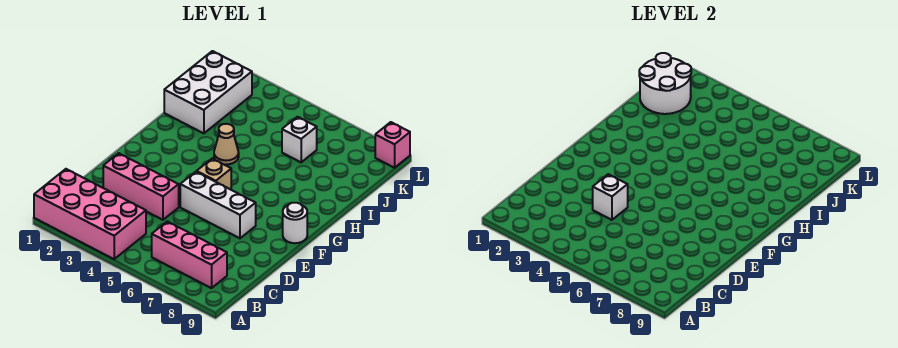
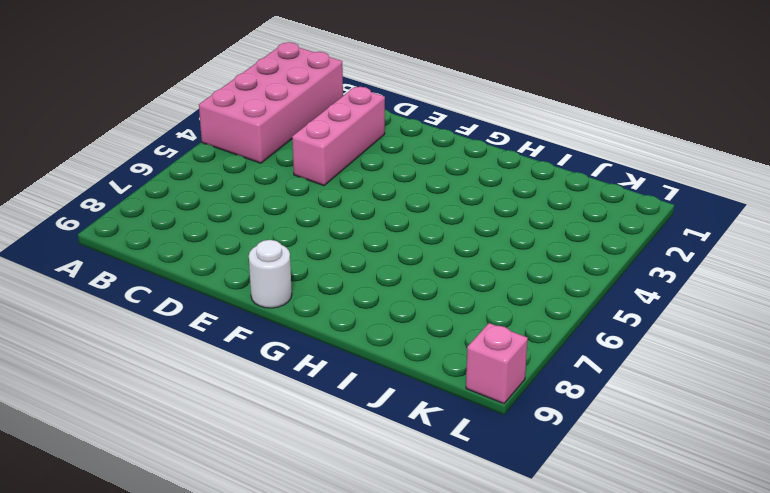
none -> pink brick B6:B8 level 1
none -> white brick E5:E7 level 1
none -> tan brick F5 level 1

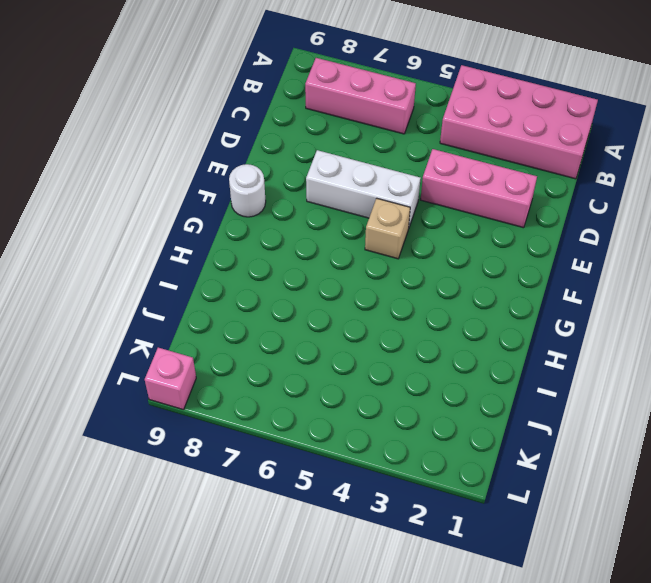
none -> tan cone H4 level 1
none -> white brick I1:K2 level 1
none -> white brick J6 level 1

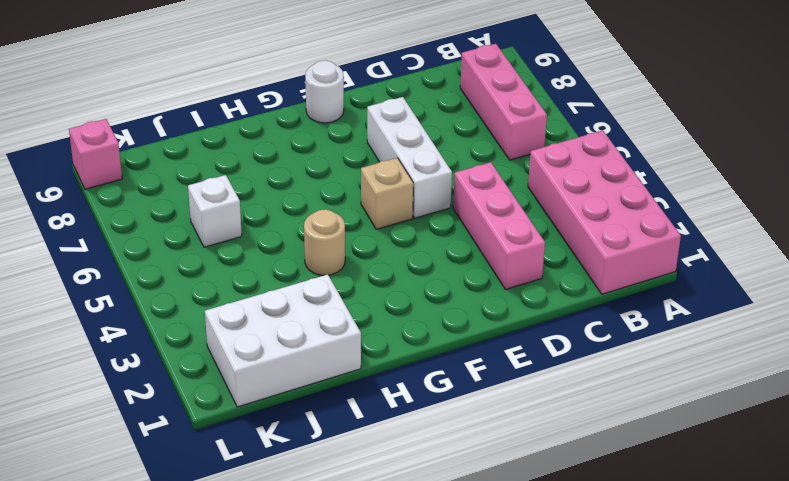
tan round brick H4 level 1 -> tan cone H4 level 1
none -> white brick D4 level 2
none -> white round brick J1:K2 level 2

